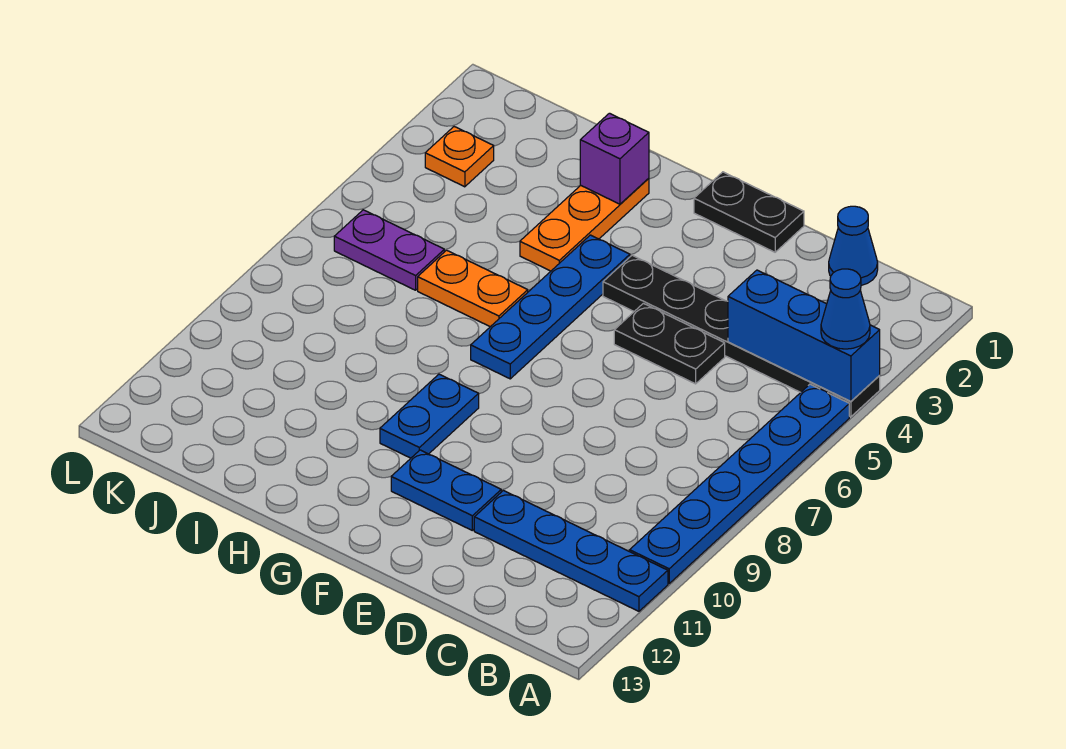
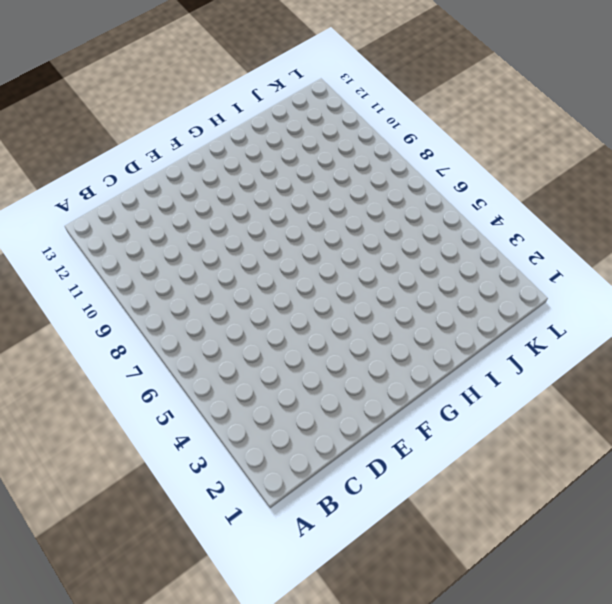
none -> black plate A4:F4 level 1
none -> blue plate A5:A10 level 1
none -> blue plate A11:D11 level 1

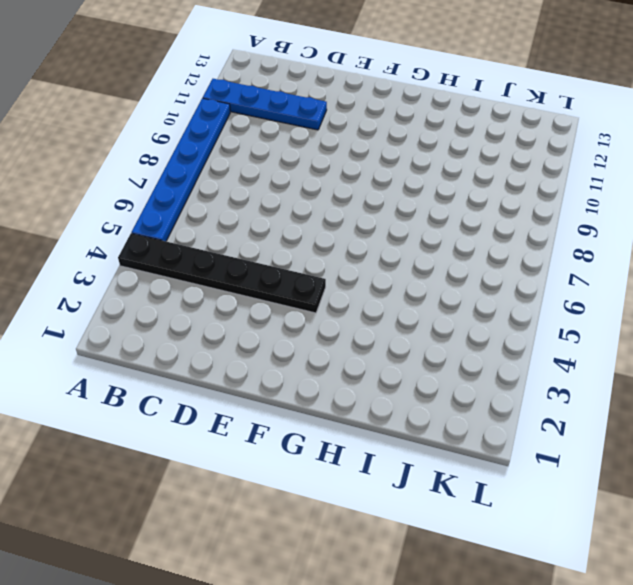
none -> blue cone C1 level 1
none -> black plate D5:E5 level 1
none -> black plate E1:F1 level 1

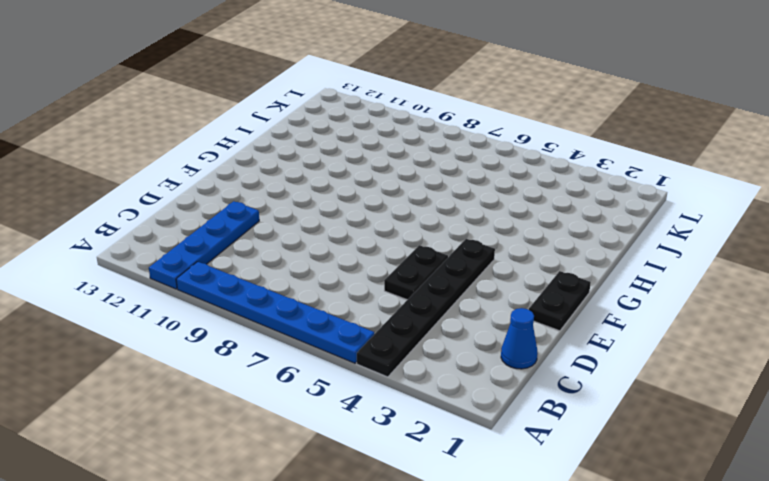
none -> blue plate E11:F11 level 1
none -> blue plate G4:G7 level 1
none -> blue plate G9:G10 level 1

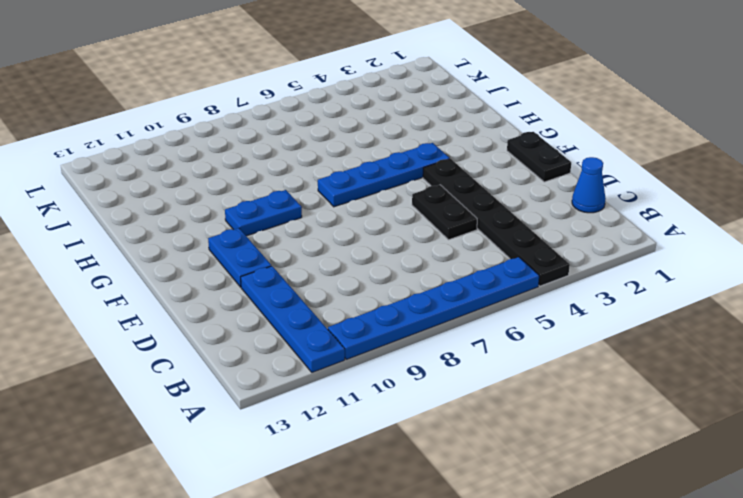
none -> orange plate H2:H4 level 1
none -> orange plate H6:I6 level 1
none -> purple plate J6:K6 level 1

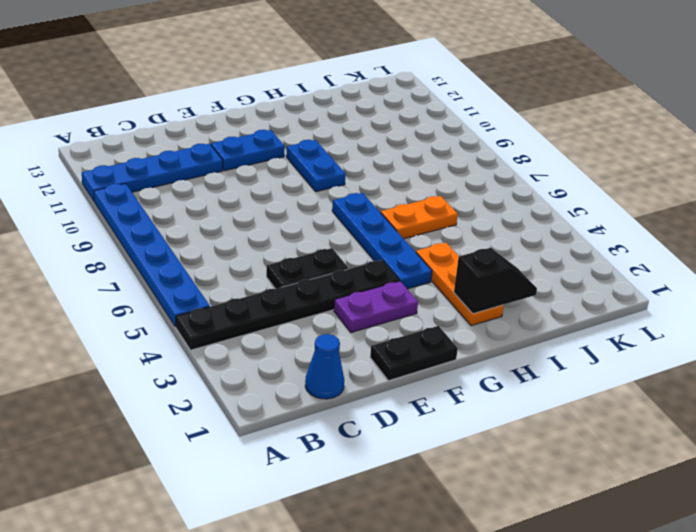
purple plate E3:F3 level 1 -> purple plate J6:K6 level 1
black slope H2:I2 level 2 top H -> purple brick H2 level 2
none -> orange plate K3 level 1
none -> blue brick A4:C4 level 2
none -> blue cone A4 level 3

